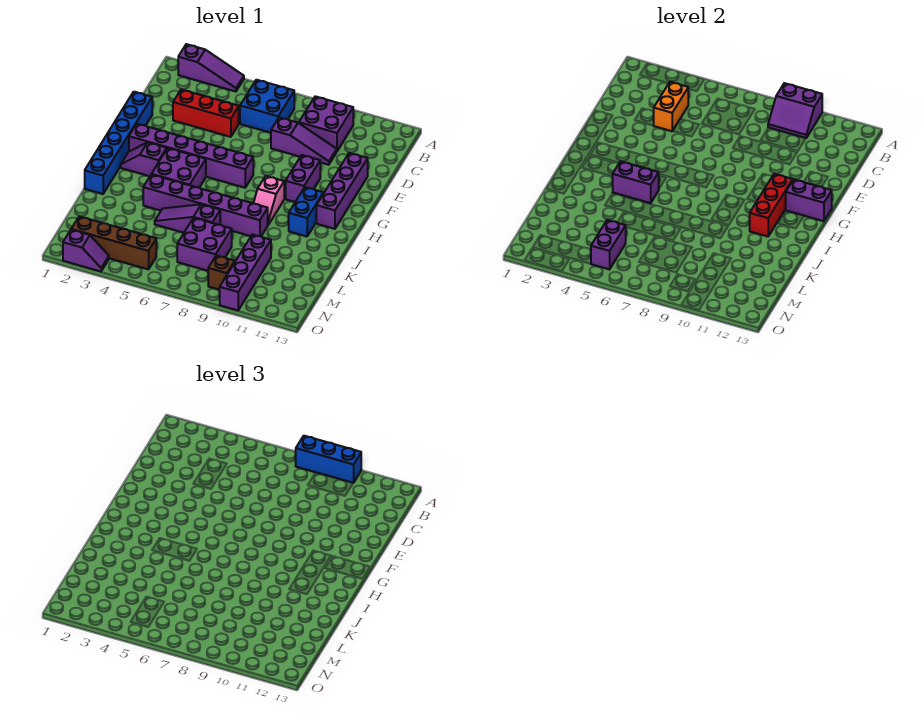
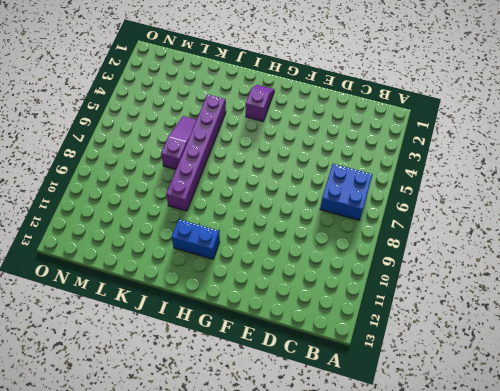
none -> purple slope A2:A4 level 1 top 2
none -> purple brick B9:C10 level 1
none -> red brick D3:D5 level 1

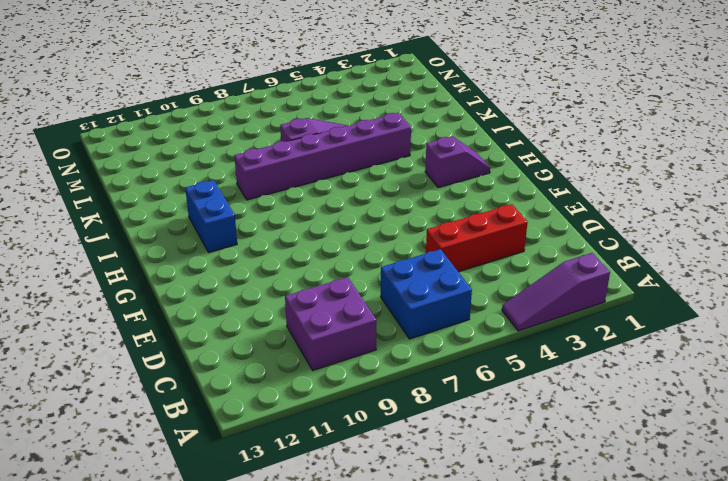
none -> purple slope D8:D10 level 1 top 8
none -> blue brick E1:J1 level 1
none -> purple brick E12:H12 level 1

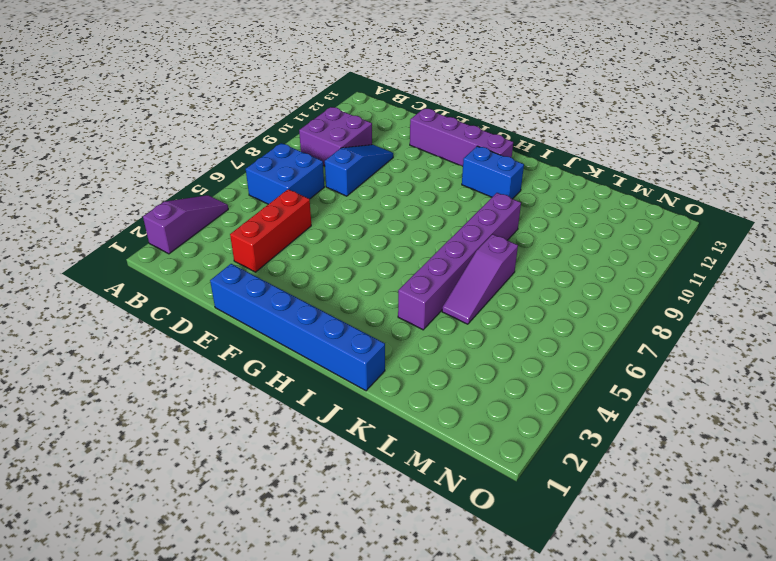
blue slope D8:D10 level 1 top 8 -> purple slope D8:D10 level 1 top 8
none -> purple brick F10:G10 level 1
none -> purple brick G2:G7 level 1
none -> purple slope H2:H3 level 1 top 3

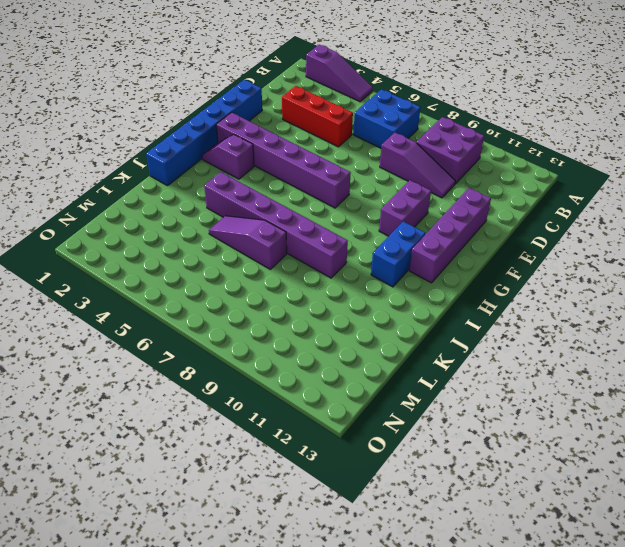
none -> purple brick H4:I5 level 1
none -> pink slope H9:I9 level 1 top H
none -> purple brick L7:M8 level 1

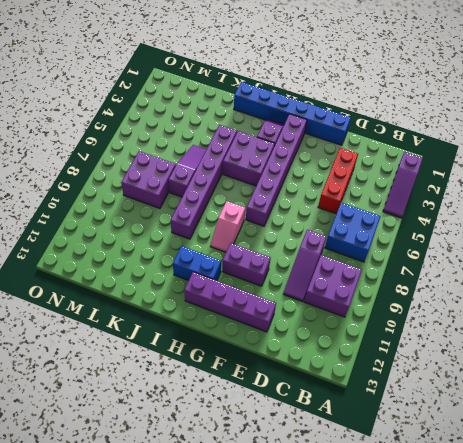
pink slope H8:H9 level 1 top 8 -> pink slope H9:I9 level 1 top H
none -> purple brick L10:O10 level 1
none -> brown brick N2:N5 level 1
none -> brown brick N9 level 1

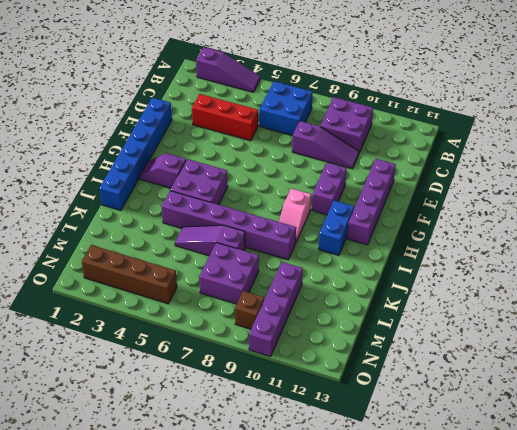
none -> purple brick G2:G7 level 1
none -> purple slope O2:O3 level 1 top 2
none -> purple slope A9:B10 level 2 top A

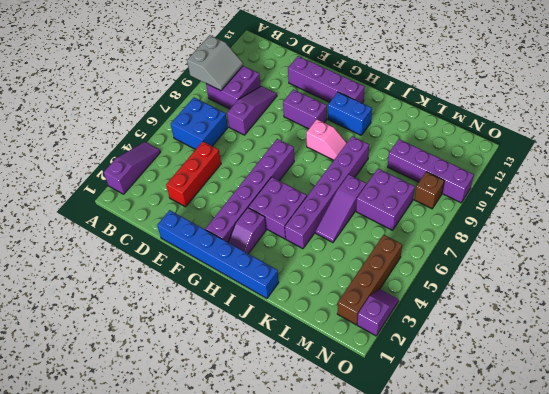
grey slope A9:B10 level 2 top A -> purple slope A9:B10 level 2 top A
none -> orange brick C4:D4 level 2
none -> red brick G11:I11 level 2
none -> purple brick G12:G13 level 2

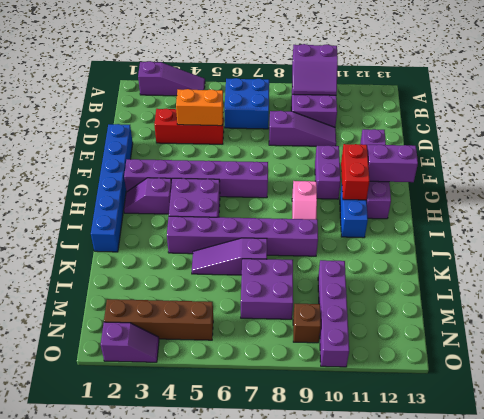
orange brick D4:D5 level 2 -> orange brick C4:D4 level 2
red brick G11:H11 level 2 -> red brick G11:I11 level 2
none -> purple brick I4:I5 level 2
none -> purple brick M5:N5 level 2
none -> blue brick A8:A10 level 3

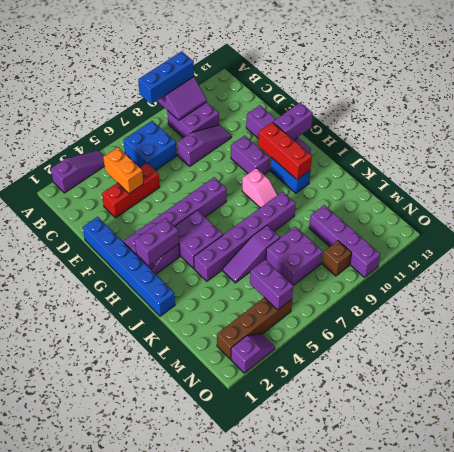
purple brick H2:H3 level 2 -> purple brick I4:I5 level 2

